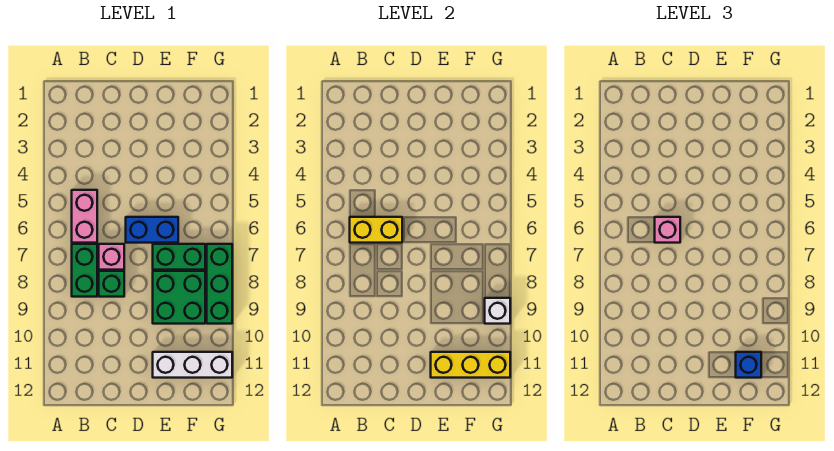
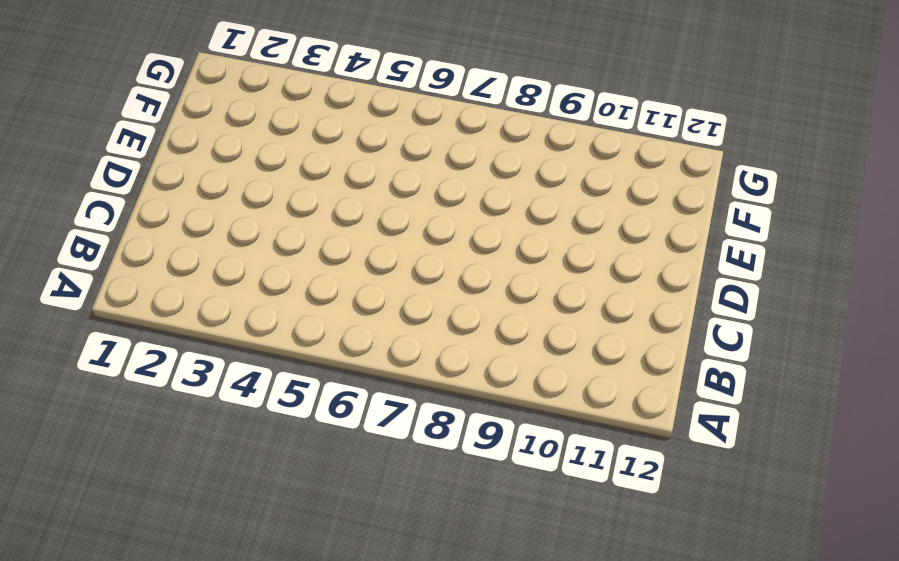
none -> pink brick B5:B6 level 1
none -> green brick B7:B8 level 1
none -> pink brick C7 level 1

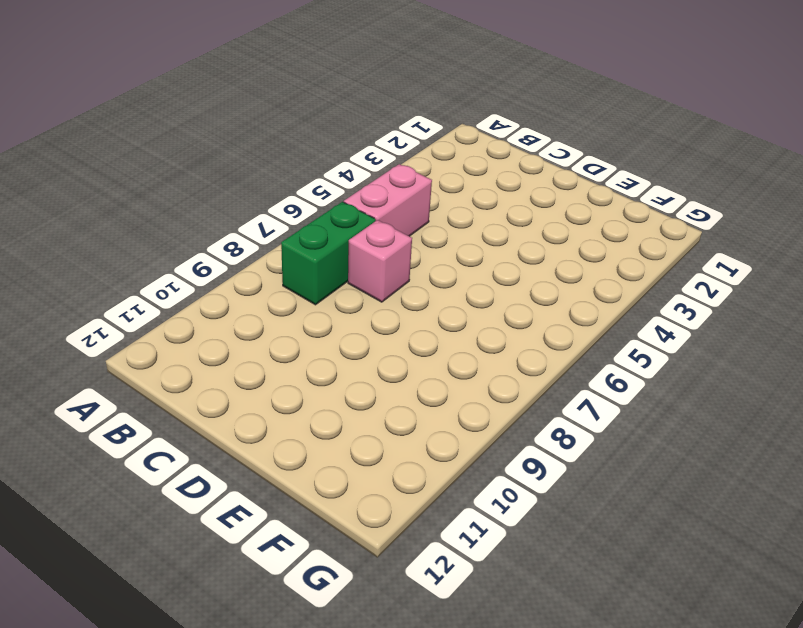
none -> green brick C8 level 1
none -> blue brick D6:E6 level 1
none -> green brick E7:F7 level 1

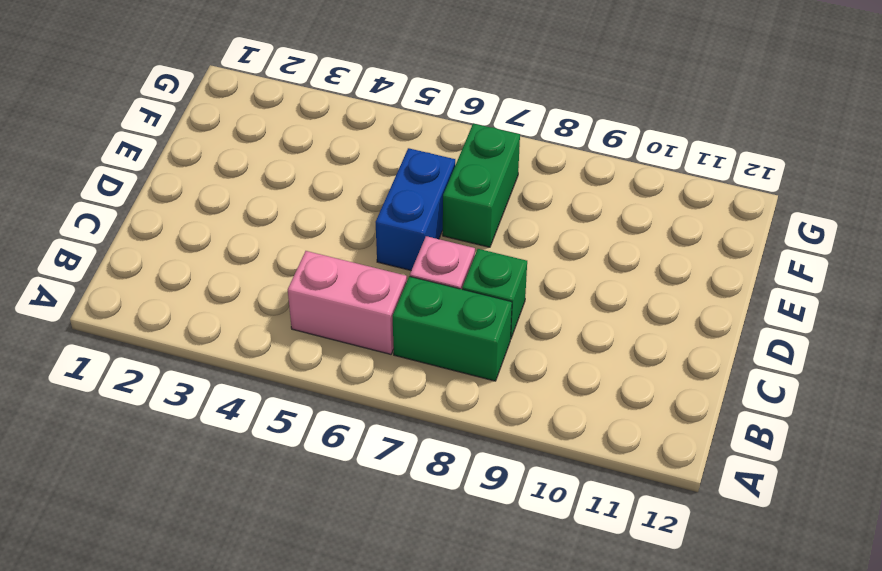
none -> green brick E8:F9 level 1
none -> white brick E11:G11 level 1
none -> green brick G7:G9 level 1

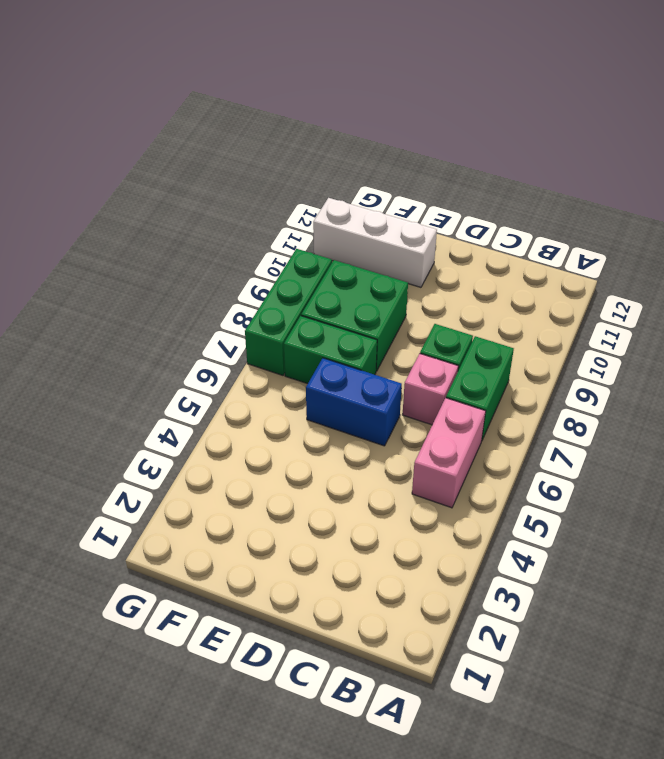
none -> yellow brick B6:C6 level 2
none -> yellow brick E11:G11 level 2
none -> white brick G9 level 2

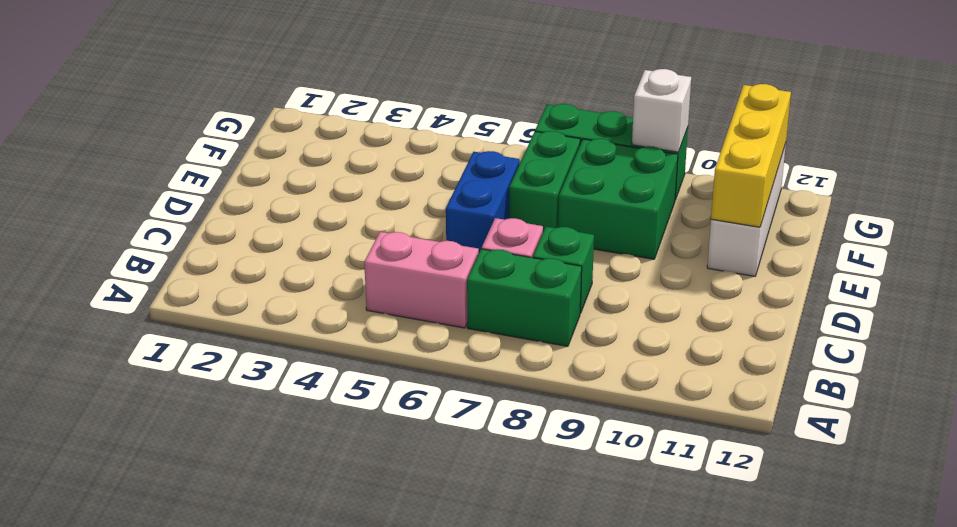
none -> yellow brick B6:C6 level 2
none -> pink brick C6 level 3
none -> blue brick F11 level 3

